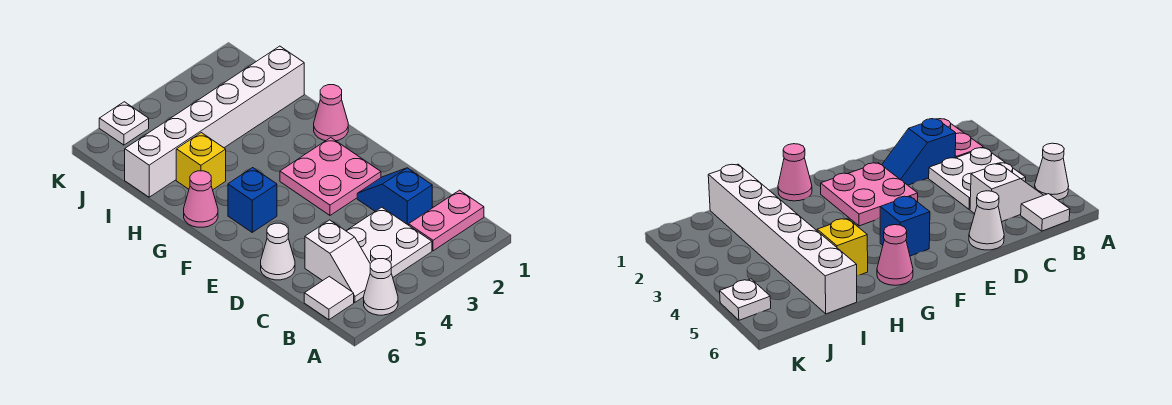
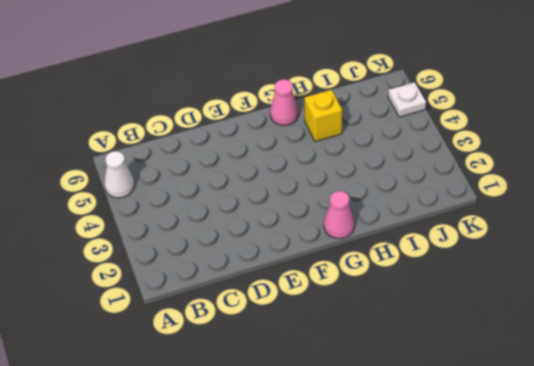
none -> pink plate B1:B2 level 1
none -> white plate B3:C4 level 1
none -> white slope B5:C5 level 1 top C

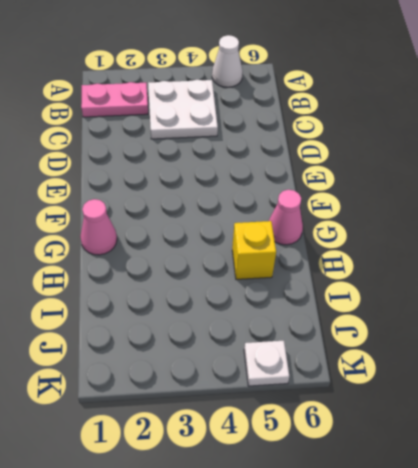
none -> white slope B5:C5 level 1 top C
none -> white tile B6 level 1
none -> blue slope C2:D2 level 1 top C

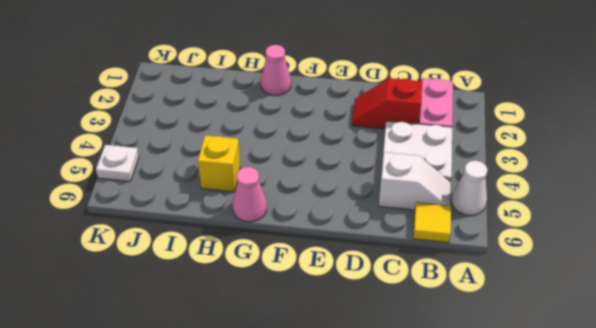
yellow tile B6 level 1 -> white tile B6 level 1
red slope C2:D2 level 1 top C -> blue slope C2:D2 level 1 top C
none -> white cone D6 level 1
none -> pink plate E2:F3 level 1
none -> blue brick F5 level 1

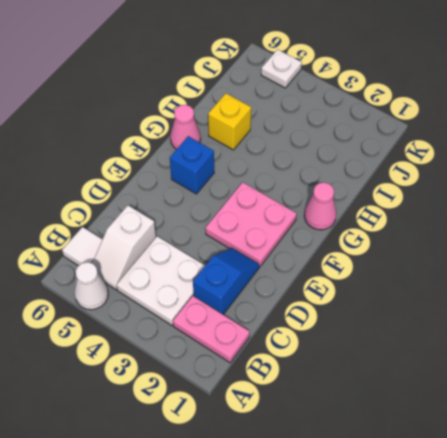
none -> white cone D6 level 1
none -> white brick I1:I6 level 1

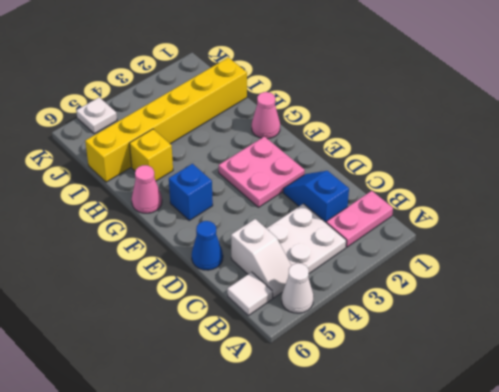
blue cone D6 level 1 -> white cone D6 level 1
yellow brick I1:I6 level 1 -> white brick I1:I6 level 1

